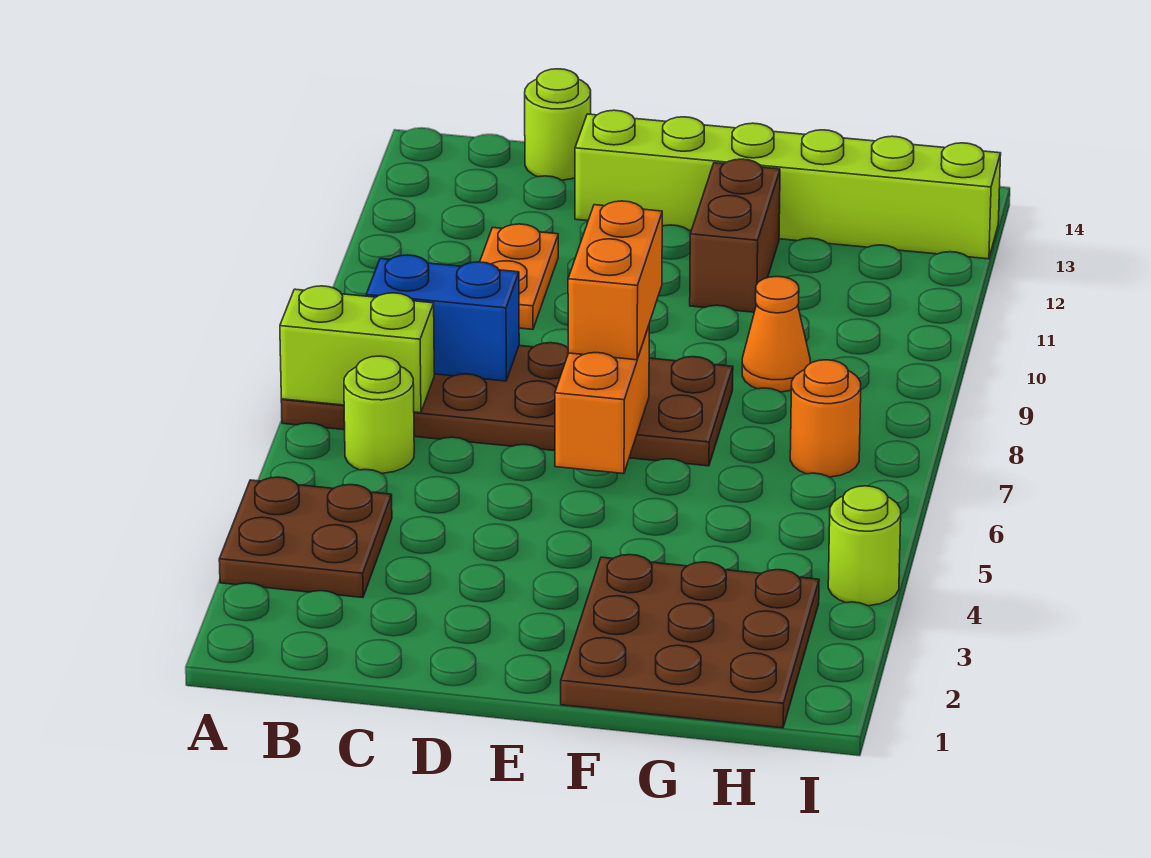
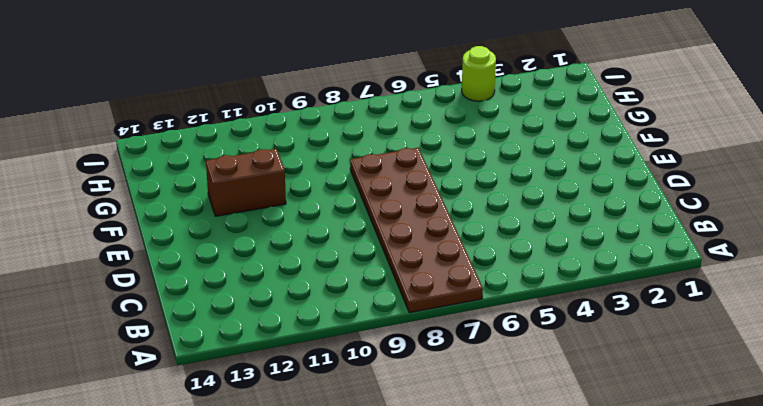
none -> brown plate A3:B4 level 1
none -> lime round brick B6 level 1
none -> orange plate C10:C11 level 1

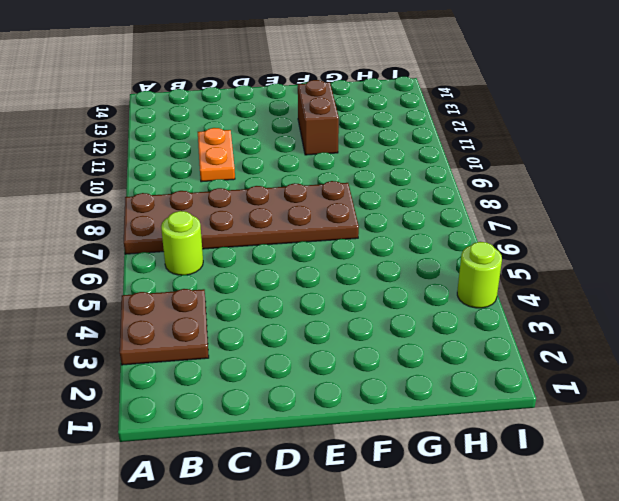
none -> lime round brick C14 level 1
none -> lime brick D13:I13 level 1
none -> brown plate F1:H3 level 1

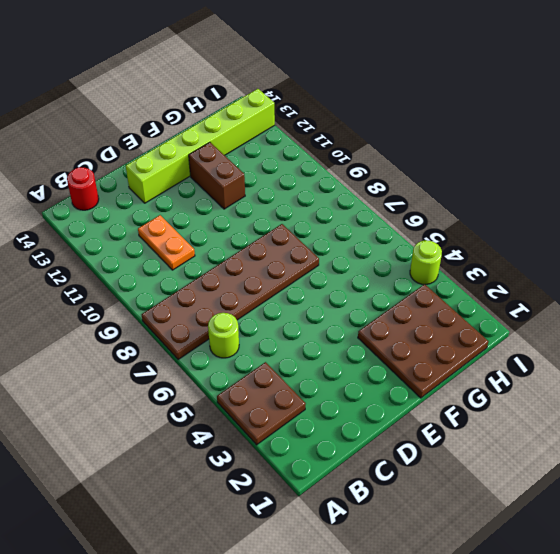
red round brick B14 level 1 -> none
none -> lime round brick C14 level 1
none -> orange cone G9 level 1
none -> orange round brick H7 level 1

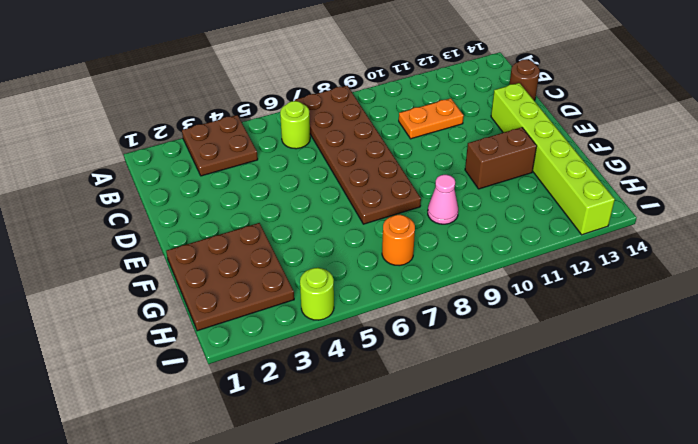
brown round brick C14 level 1 -> lime round brick C14 level 1
pink cone G9 level 1 -> orange cone G9 level 1
none -> lime brick A7:B7 level 2
none -> blue brick B8:C8 level 2
none -> orange brick E6:E7 level 2

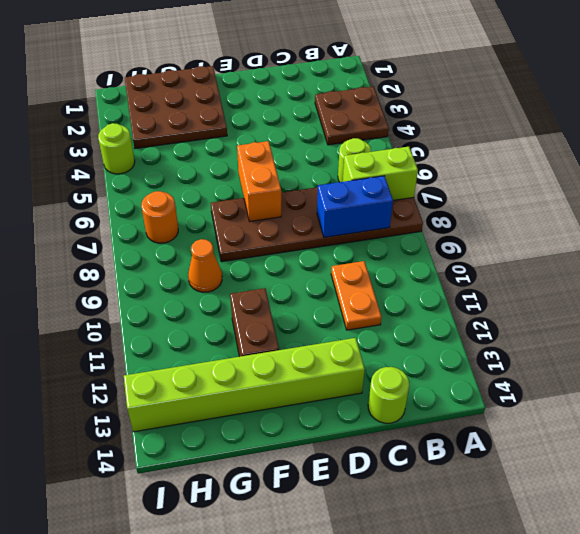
none -> orange brick E7:E8 level 3

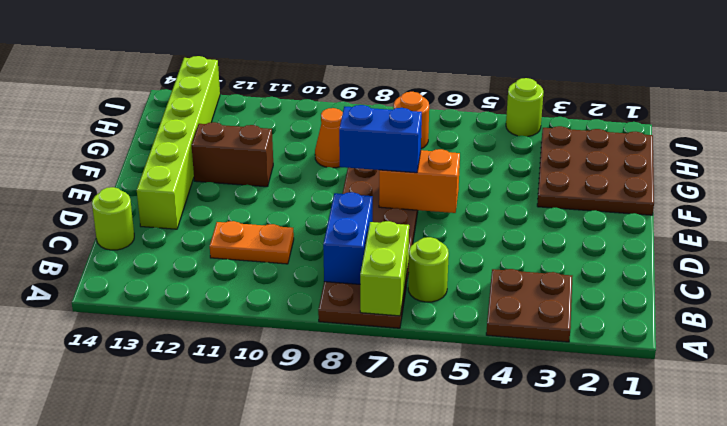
blue brick E7:E8 level 3 -> orange brick E7:E8 level 3

